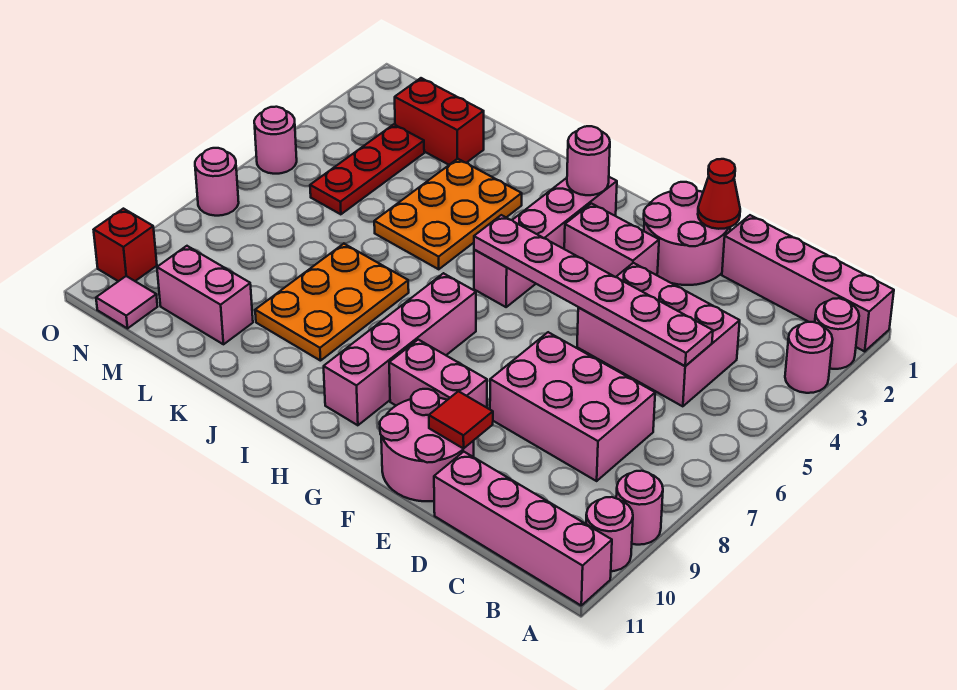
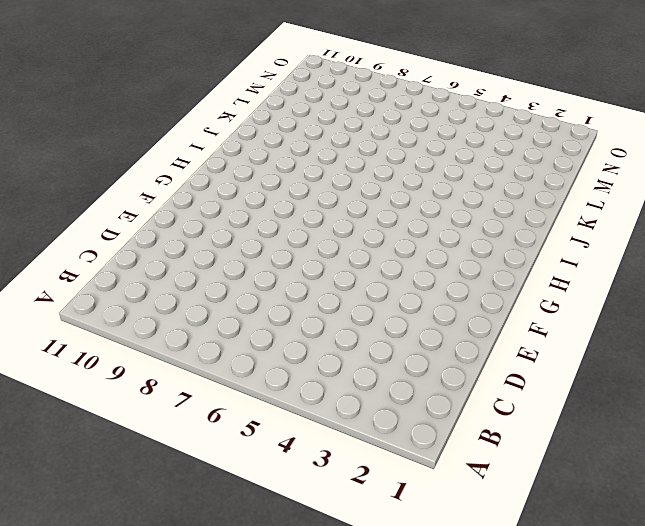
none -> pink brick A1:D1 level 1
none -> pink round brick A2 level 1
none -> pink round brick A3 level 1

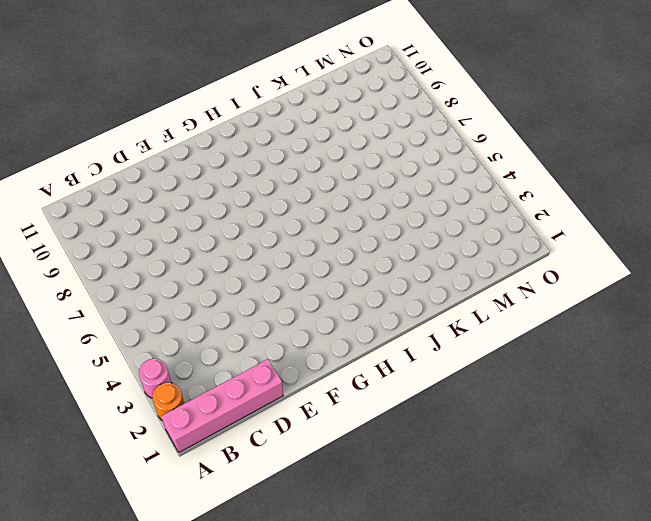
orange round brick A2 level 1 -> pink round brick A2 level 1
none -> pink round brick A9 level 1
none -> pink round brick A10 level 1
none -> pink brick A11:D11 level 1

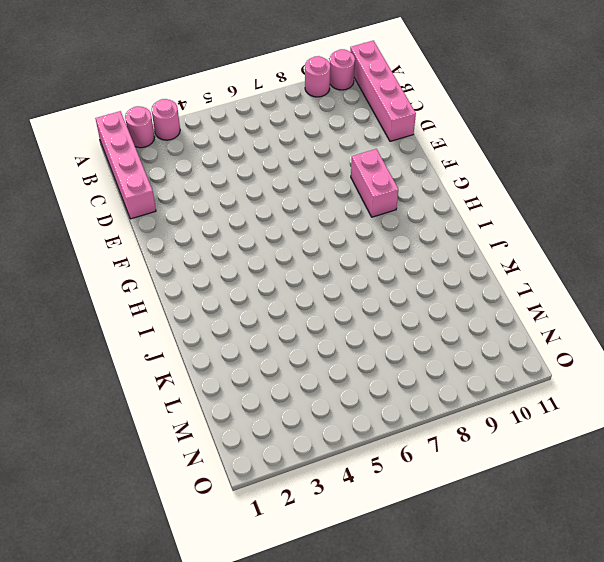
none -> pink brick C4:E5 level 1
none -> pink brick C7:E8 level 1
none -> pink round brick E1:F2 level 1

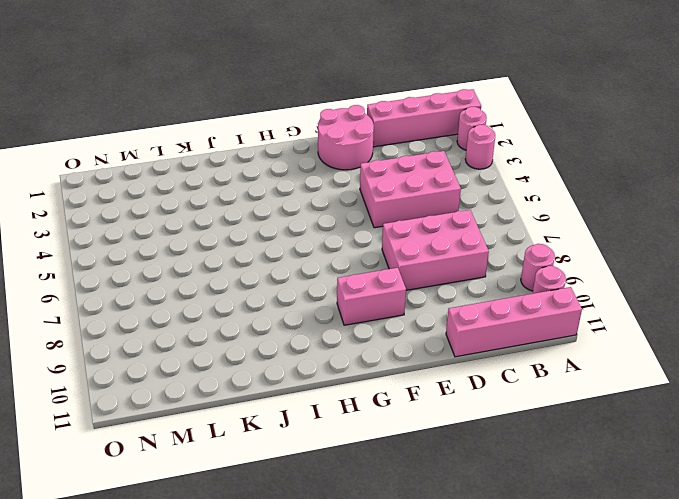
none -> pink round brick E10:F11 level 1
none -> pink brick F3:G3 level 1
none -> pink brick H2:H5 level 1

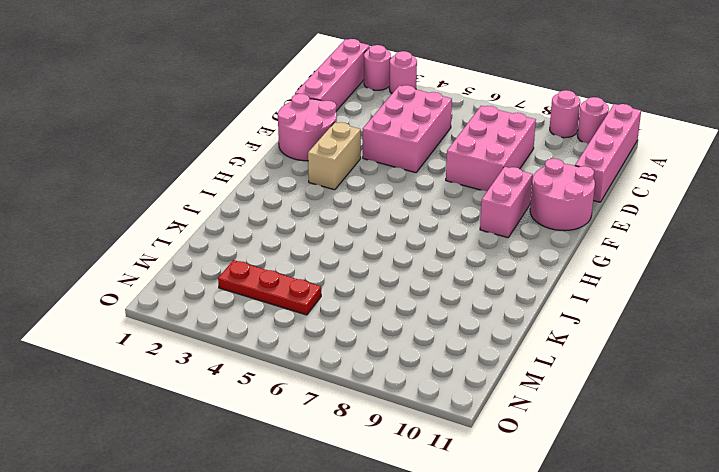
tan brick F3:G3 level 1 -> pink brick F3:G3 level 1
none -> pink brick H2:H5 level 1
none -> pink brick H7:H10 level 1
none -> orange plate J3:K5 level 1

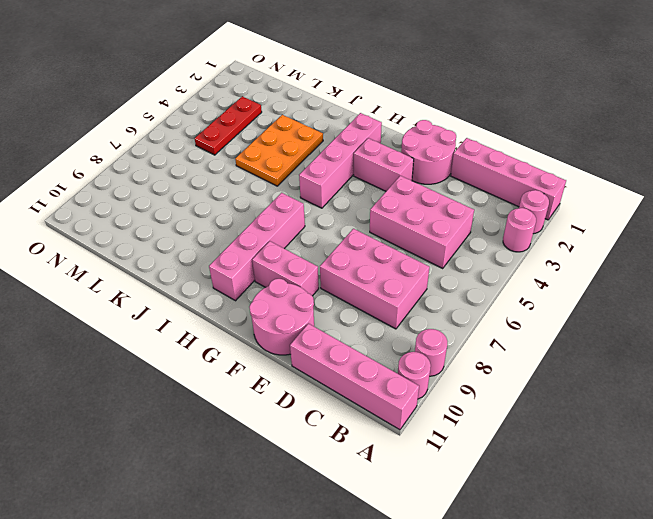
none -> orange plate J7:K9 level 1
none -> red brick L2:M2 level 1
none -> pink brick L10:M10 level 1

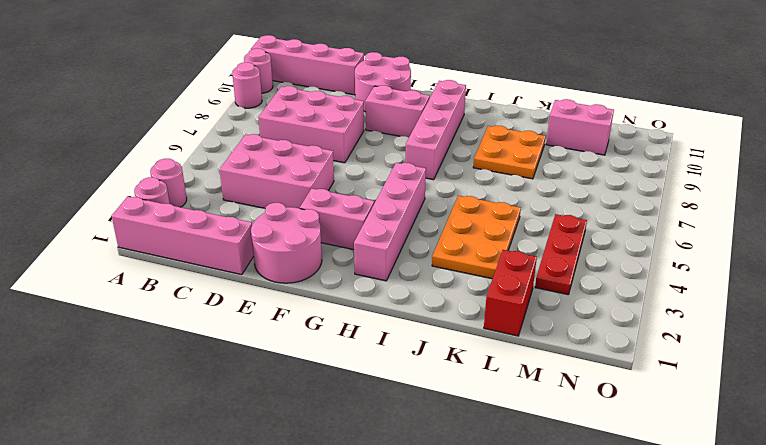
orange plate J8:K9 level 1 -> orange plate J7:K9 level 1
red brick L1:L2 level 1 -> red brick L2:M2 level 1
none -> pink tile N11 level 1
none -> pink round brick O5 level 1
none -> pink round brick O7 level 1

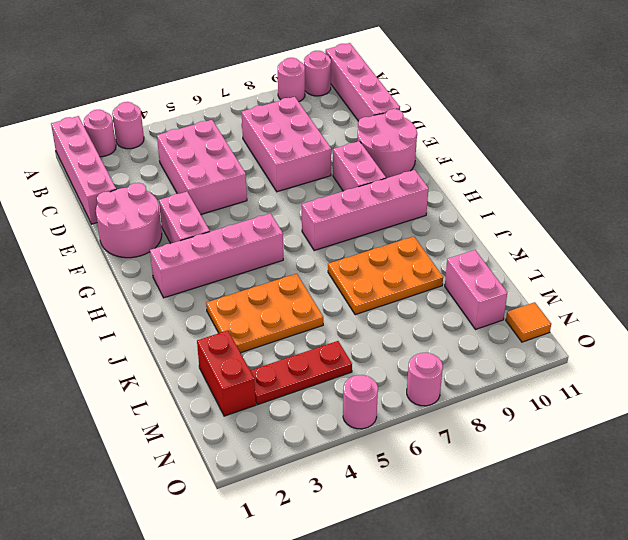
orange tile N11 level 1 -> pink tile N11 level 1
none -> red brick O10 level 1
none -> pink plate C5:H5 level 2
none -> red cone E1 level 2

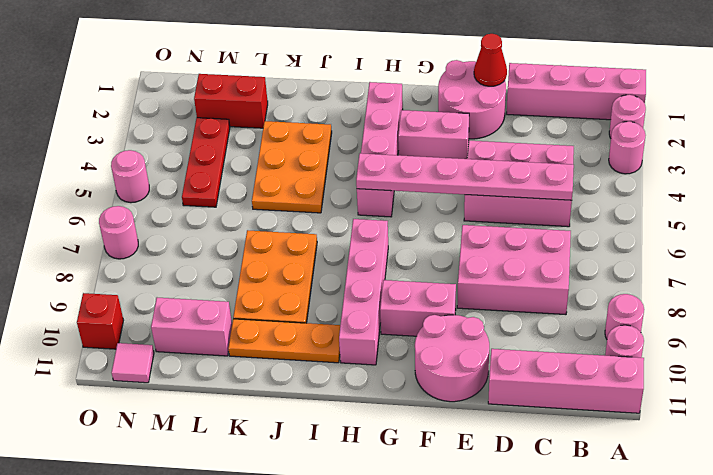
orange plate I10:K10 level 1 -> none
none -> red tile E10 level 2
none -> pink round brick H2 level 2

